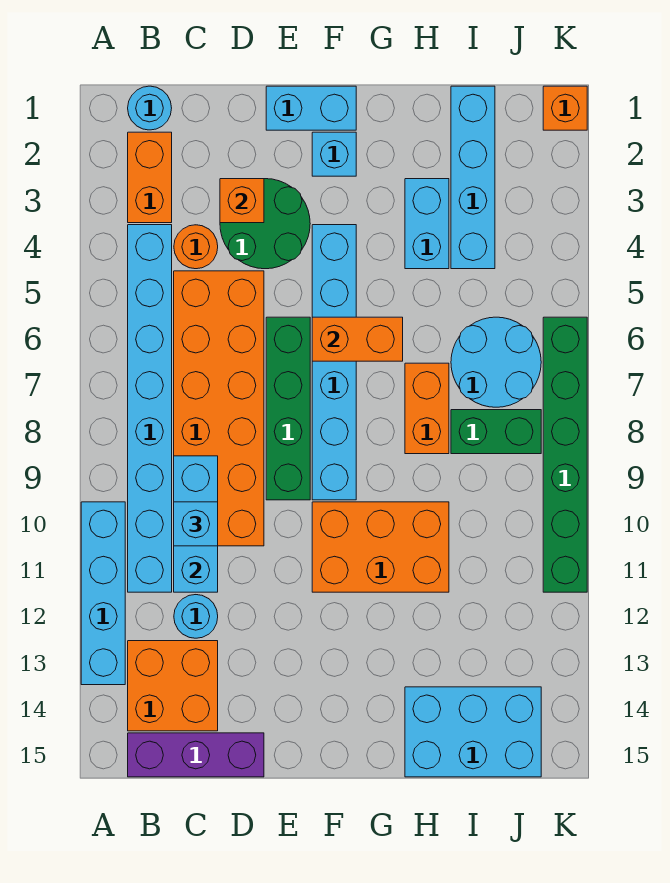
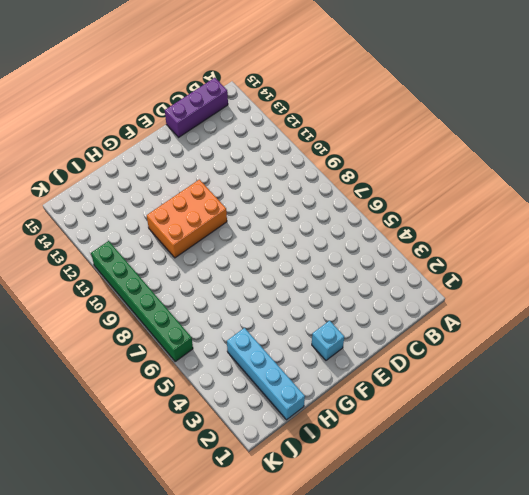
none -> cyan brick A10:A13 level 1
none -> cyan round brick B1 level 1
none -> orange brick B2:B3 level 1

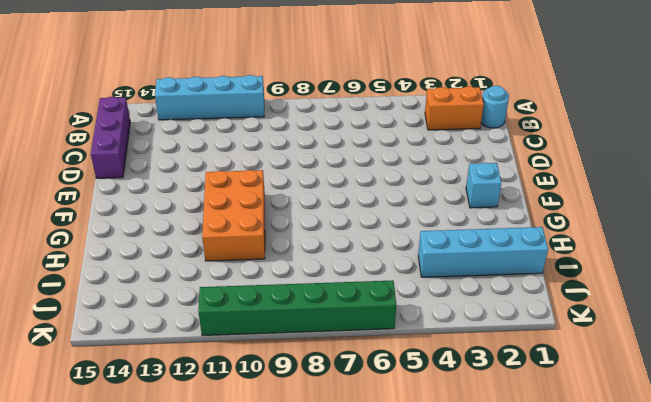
none -> cyan brick B4:B11 level 1
none -> orange brick B13:C14 level 1
none -> orange round brick C4 level 1

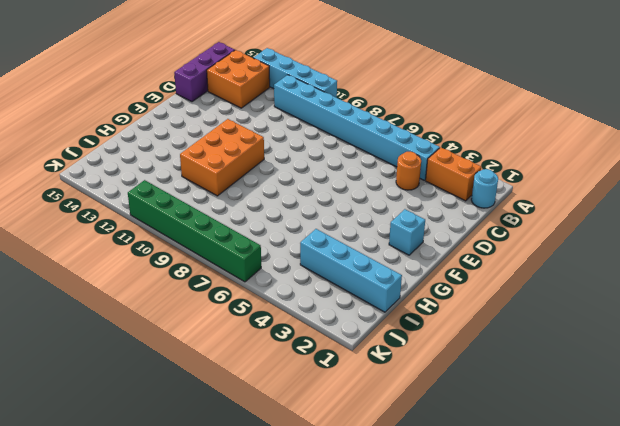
none -> orange brick C5:D10 level 1
none -> cyan round brick C12 level 1
none -> green round brick D3:E4 level 1

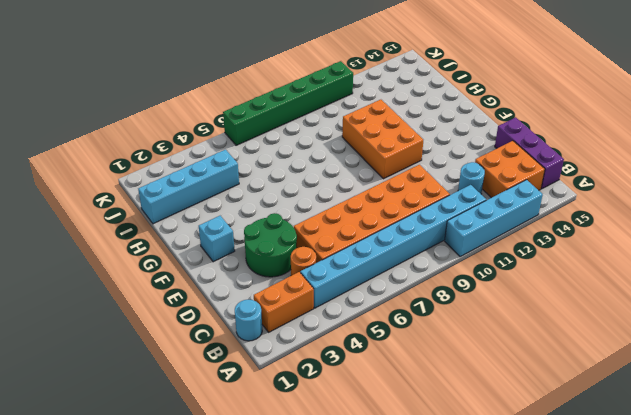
none -> cyan brick E1:F1 level 1
none -> green brick E6:E9 level 1
none -> cyan brick F4:F9 level 1

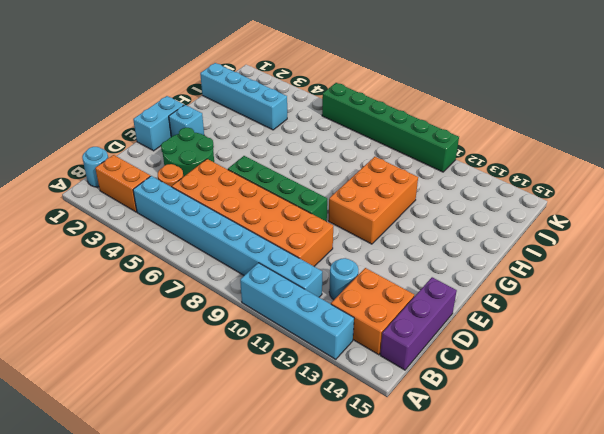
none -> cyan brick F4:F9 level 1
none -> cyan brick H3:H4 level 1
none -> orange brick H7:H8 level 1

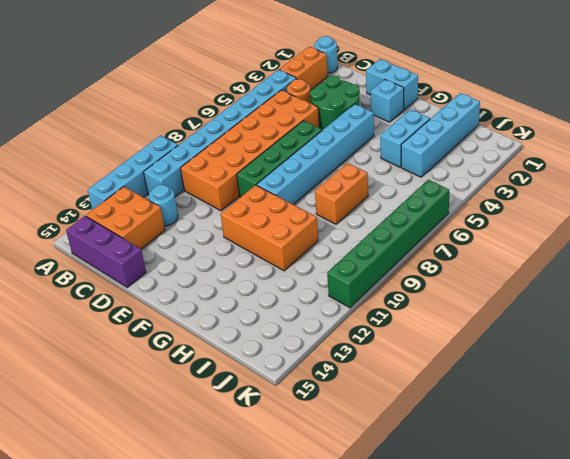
none -> cyan brick H14:J15 level 1
none -> cyan round brick I6:J7 level 1
none -> green brick I8:J8 level 1

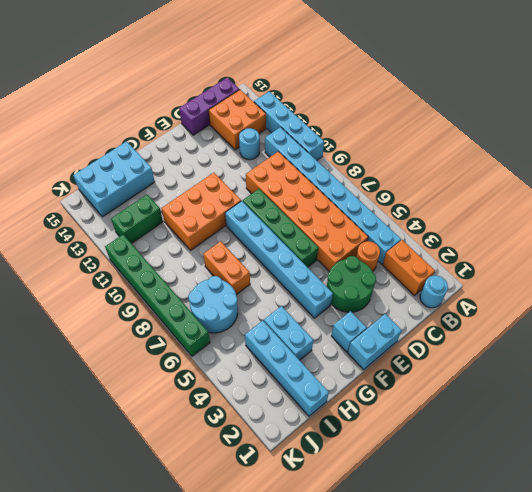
green brick I12:J12 level 1 -> green brick I8:J8 level 1
none -> orange brick K1 level 1
none -> cyan brick C9:C11 level 2
none -> orange brick D3 level 2

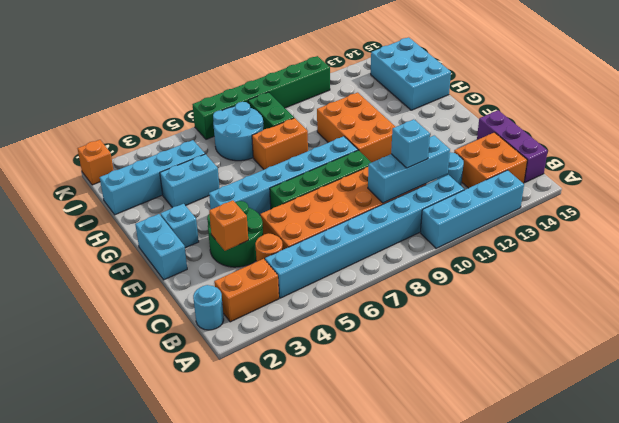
none -> orange brick F6:G6 level 2

